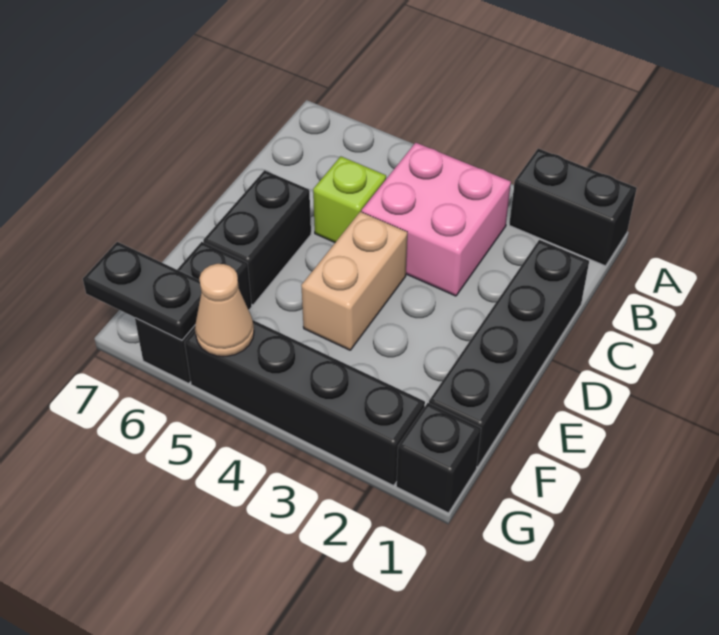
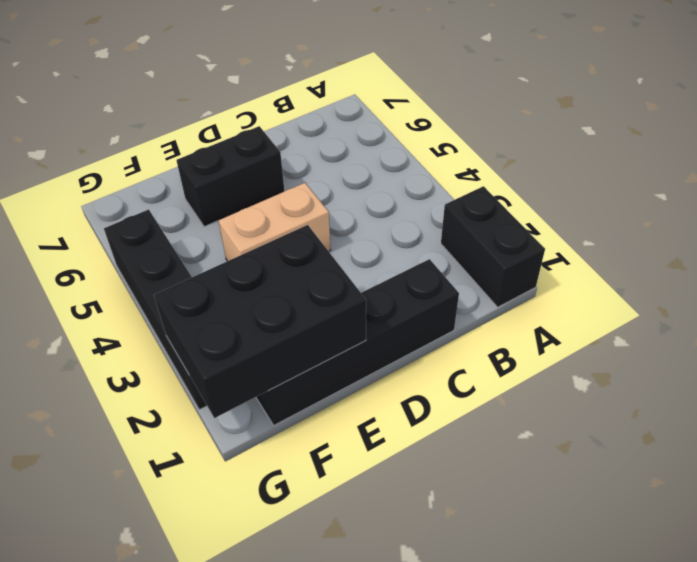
black brick E1:G2 level 2 -> none
none -> pink brick B3:C4 level 1
none -> lime brick C5 level 1

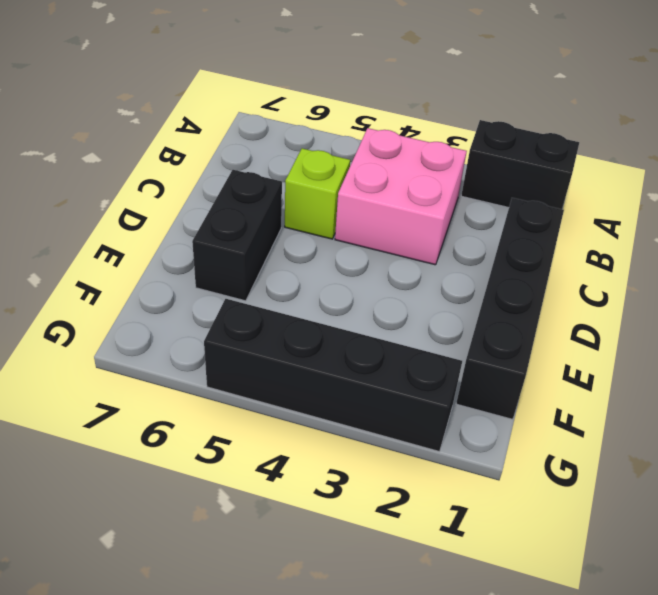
none -> tan brick D4:E4 level 1
none -> black brick F6:G6 level 1

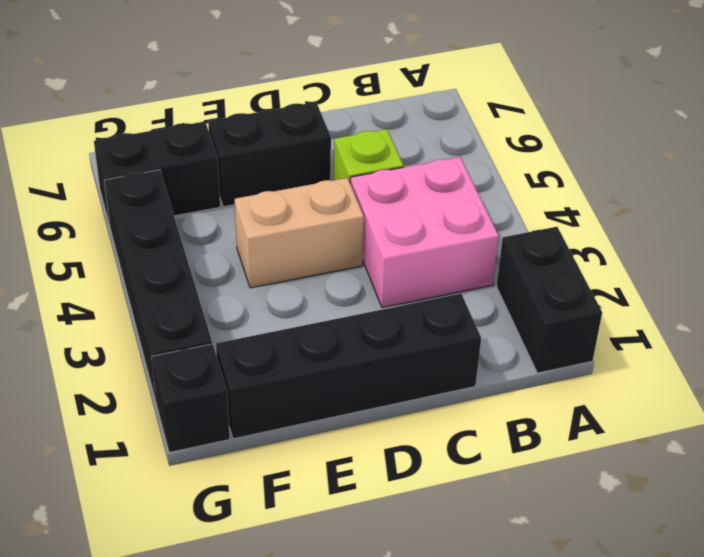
none -> tan cone G5 level 2
none -> black plate G6:G7 level 2

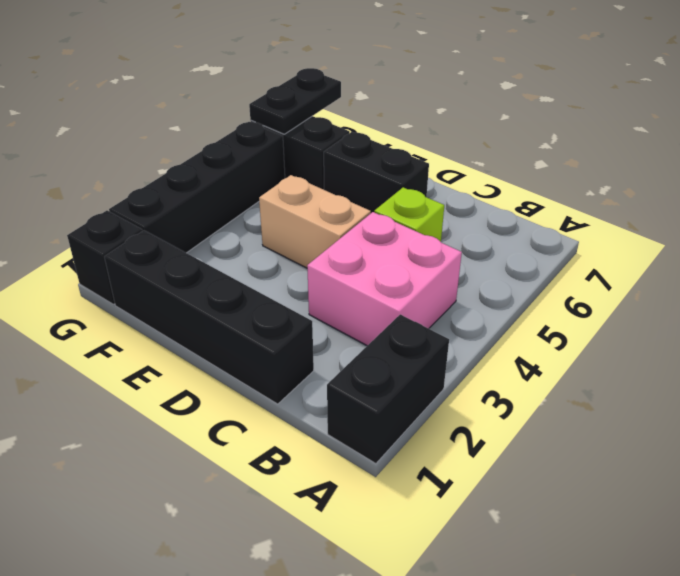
none -> tan cone G5 level 2

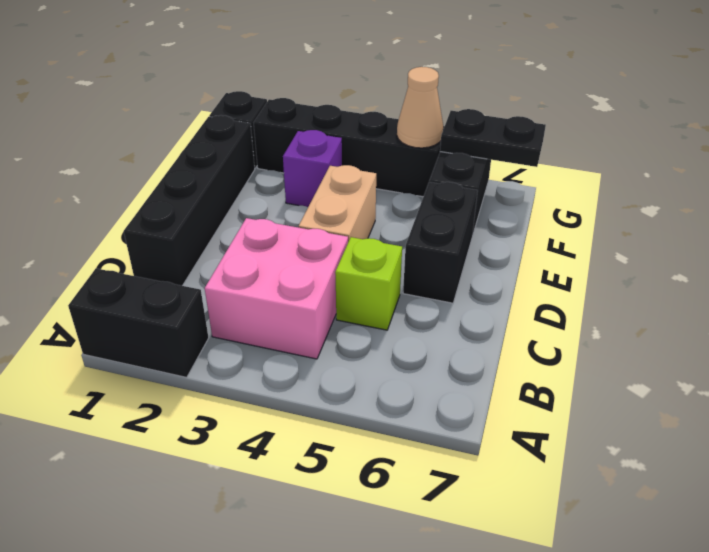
purple brick F3 level 1 -> none

